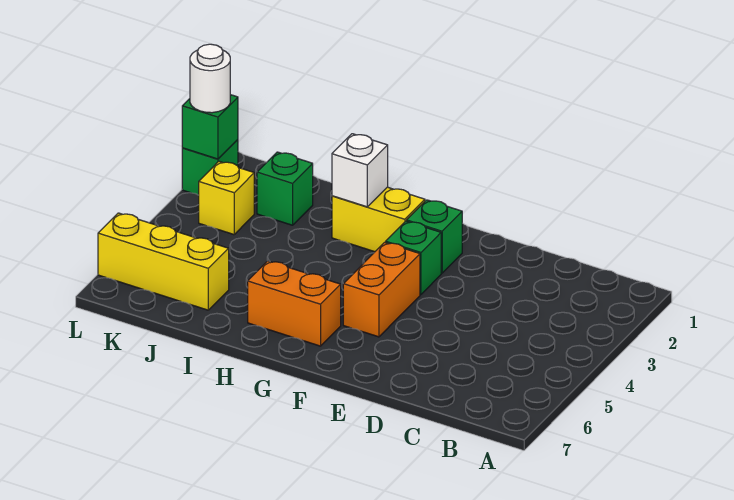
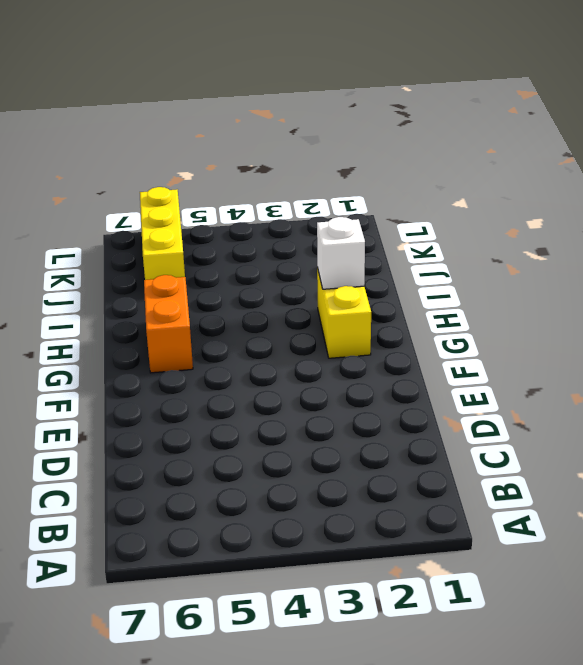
none -> green brick F2 level 1
none -> green brick F3 level 1
none -> orange brick F4:F5 level 1

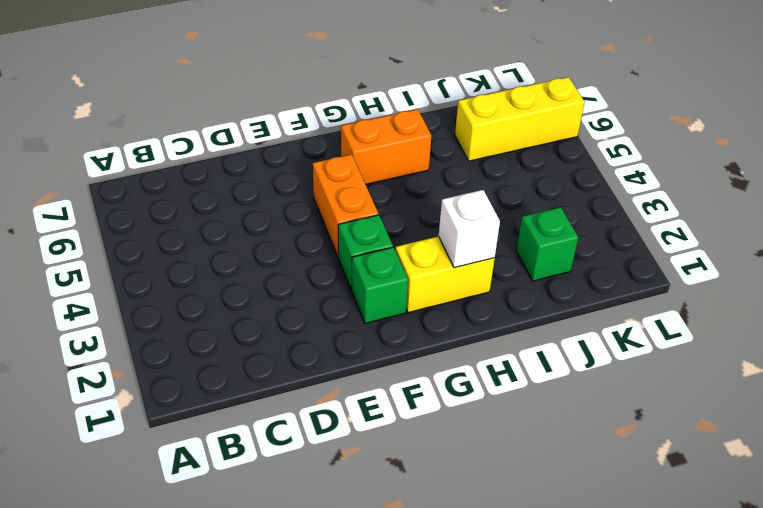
none -> yellow brick K3 level 1
none -> green brick L2 level 1
none -> green brick L2 level 2

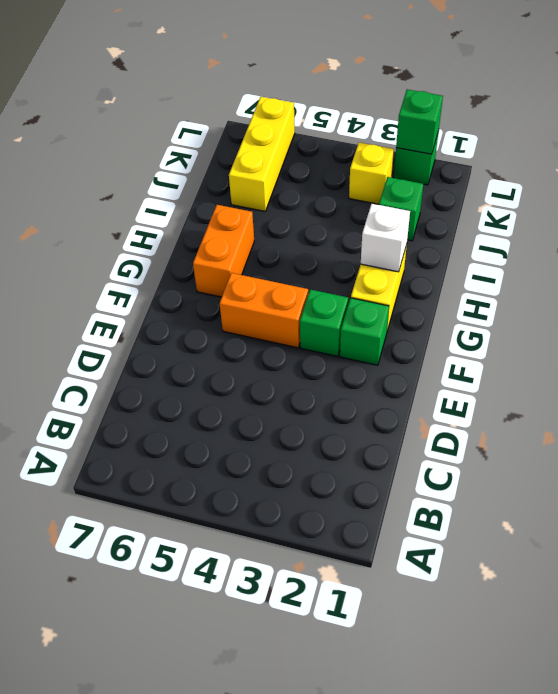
none -> white round brick L2 level 3

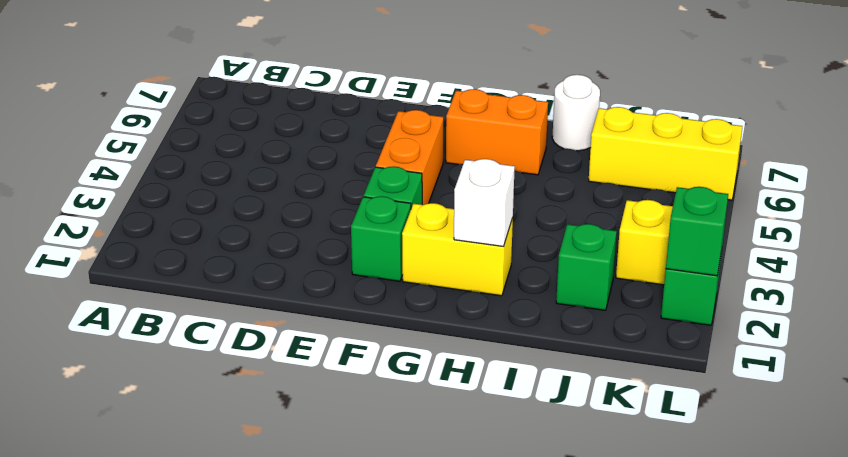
white round brick I7 level 1 -> white round brick L2 level 3

